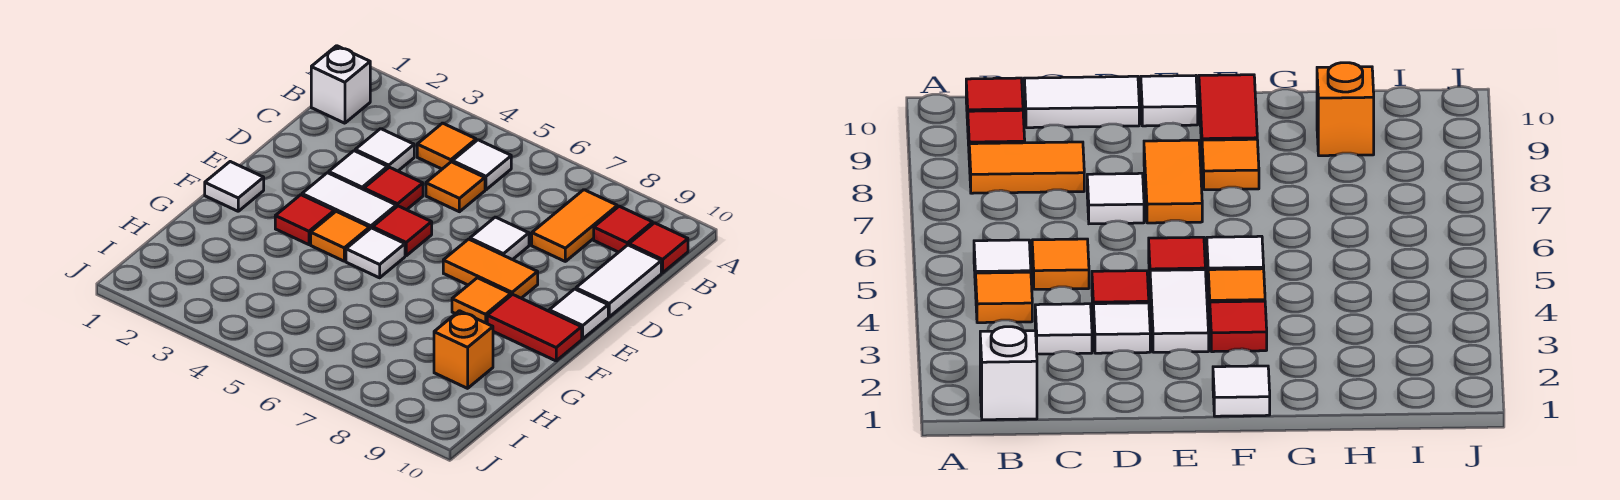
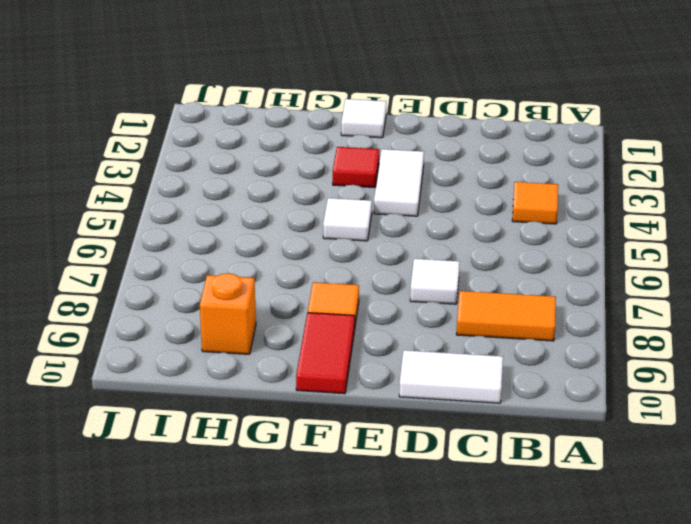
none -> white brick B1 level 1
none -> white tile B5 level 1
none -> red tile B9 level 1

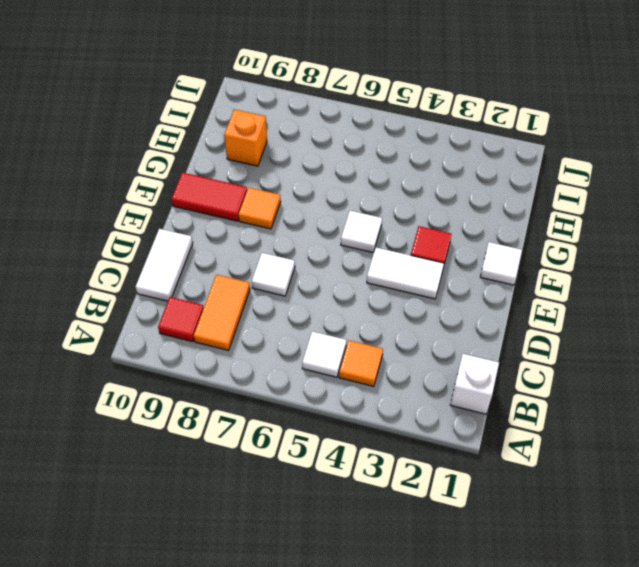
none -> red tile B10 level 1
none -> white tile C3 level 1
none -> orange tile C5 level 1

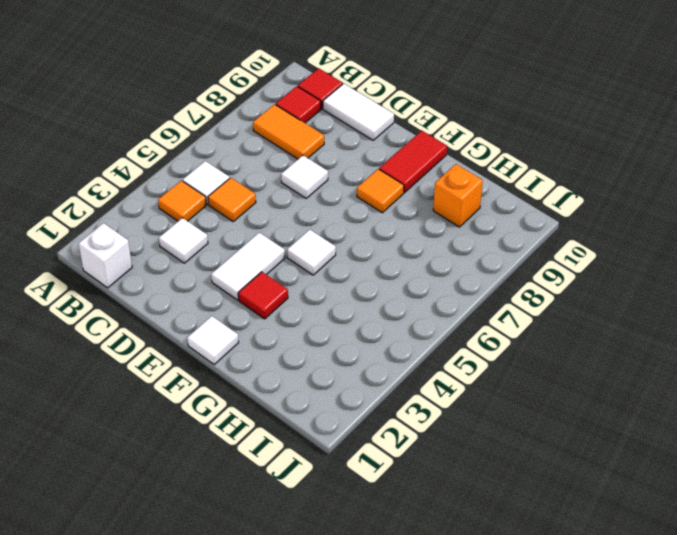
none -> white tile D3 level 1
none -> red tile D4 level 1
none -> red tile E5 level 1

